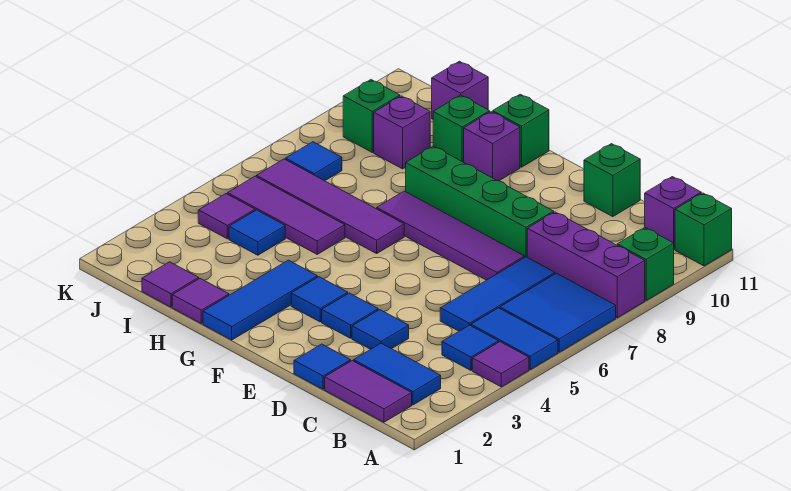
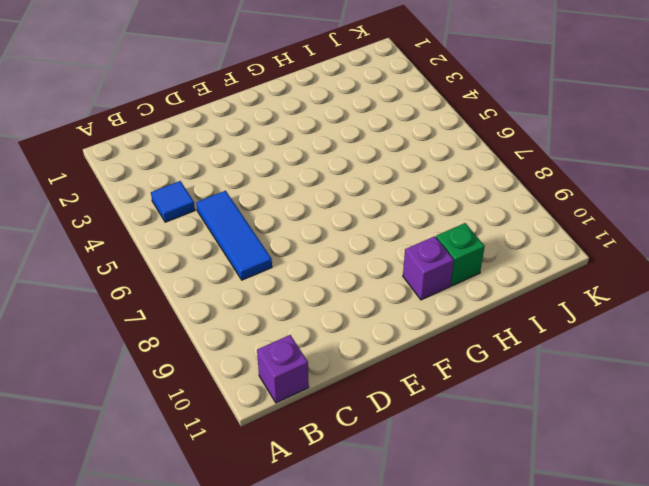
none -> purple tile A4 level 1
none -> blue tile A5:B5 level 1
none -> blue tile A6:B7 level 1
none -> purple brick A8:C8 level 1

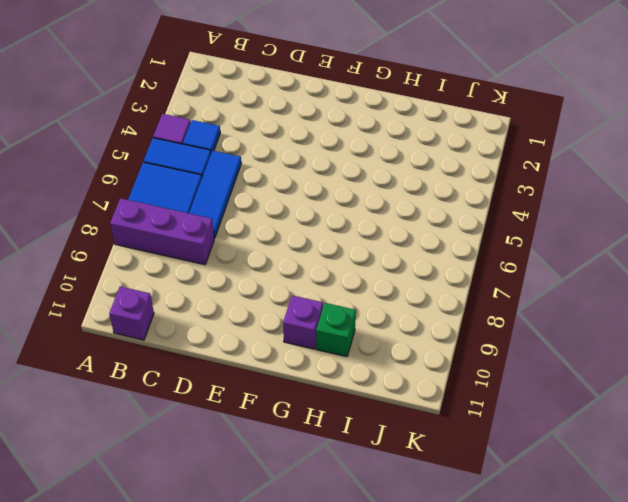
none -> green brick A9 level 1
none -> green brick A11 level 1
none -> purple tile B1:C1 level 1
none -> blue tile B2:C2 level 1

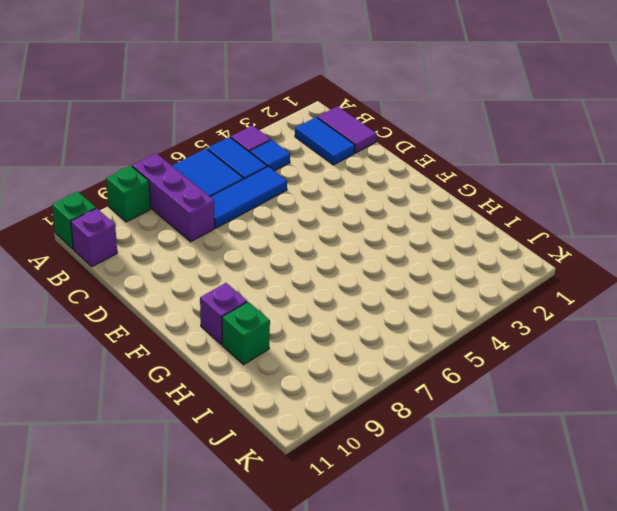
none -> blue tile D1 level 1
none -> blue tile D3 level 1
none -> purple tile D7:G7 level 1
none -> green brick D8:G8 level 1

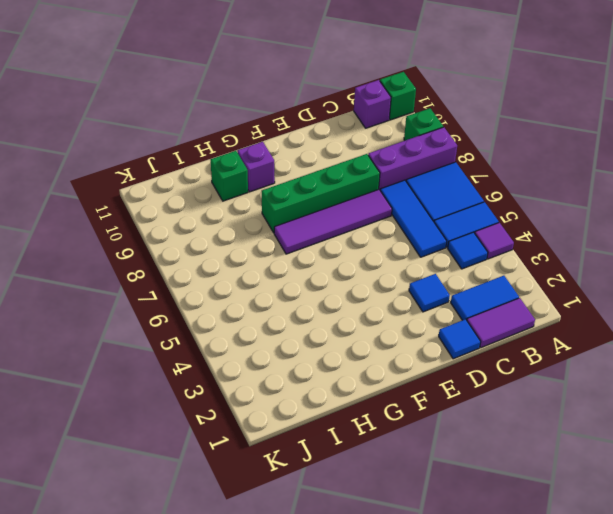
none -> green brick D11 level 1
none -> blue tile E3 level 1
none -> blue tile F3 level 1
none -> blue tile G1:G3 level 1

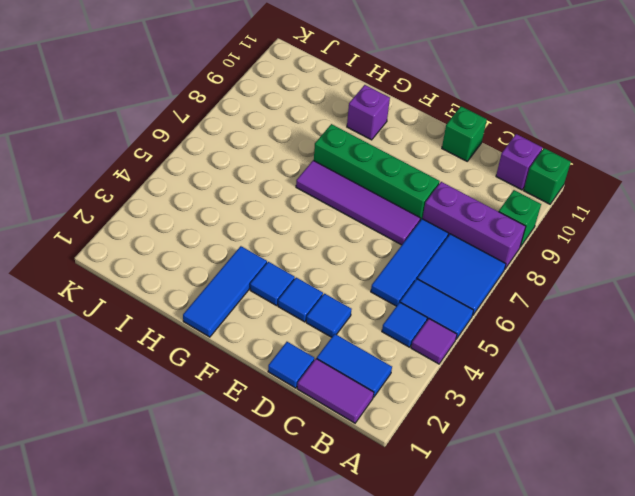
none -> purple tile G6:J6 level 1
none -> green brick G11 level 1
none -> purple tile H1 level 1
none -> purple tile H5:J5 level 1

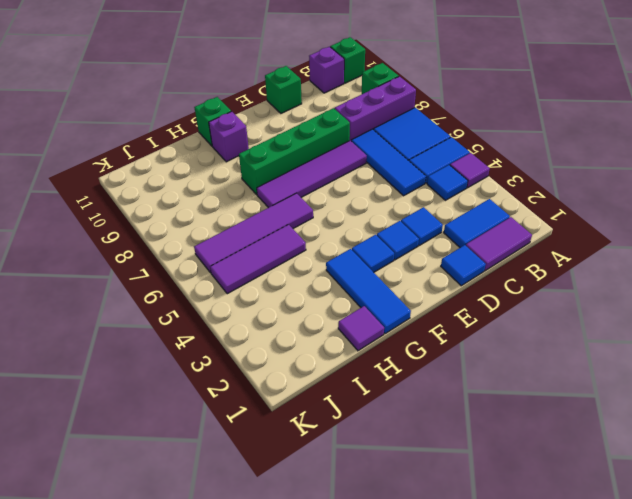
none -> green brick H10 level 1
none -> purple tile I1 level 1
none -> blue tile I4 level 1
none -> purple brick I9 level 1

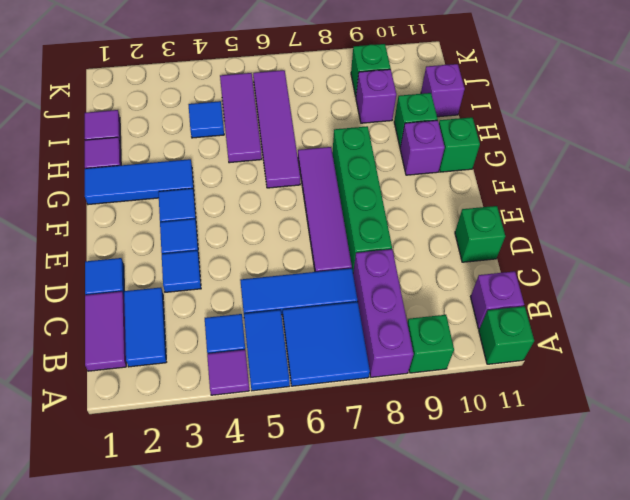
none -> purple tile J4 level 1
none -> blue tile J7 level 1

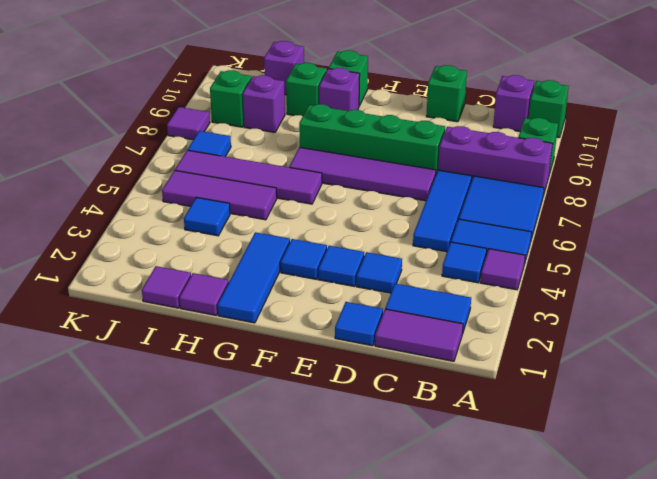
purple tile K8 level 1 -> purple tile J4 level 1

